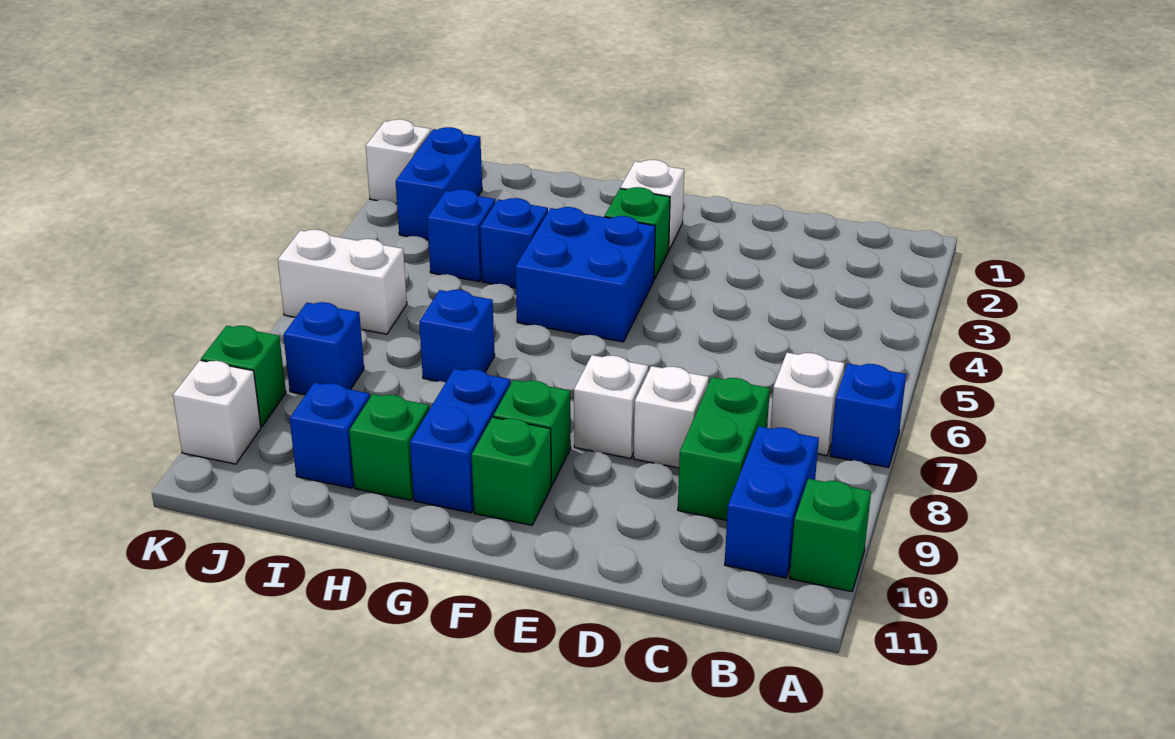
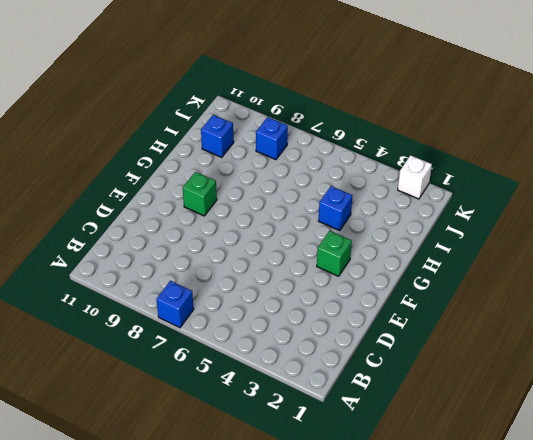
none -> green brick A10 level 1
none -> white brick B7 level 1
none -> blue brick B9:B10 level 1

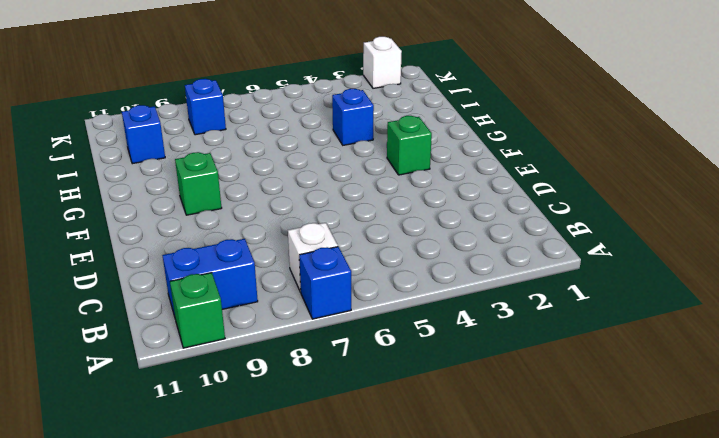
none -> green brick C8:C9 level 1
none -> white brick D8 level 1
none -> white brick E8 level 1

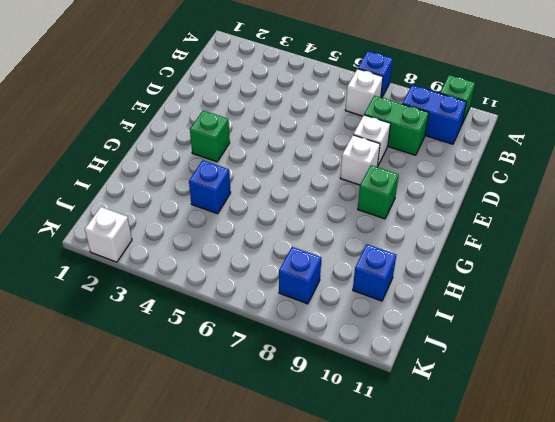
none -> white brick F2 level 1
none -> blue brick F4:G5 level 1
none -> green brick F10 level 1

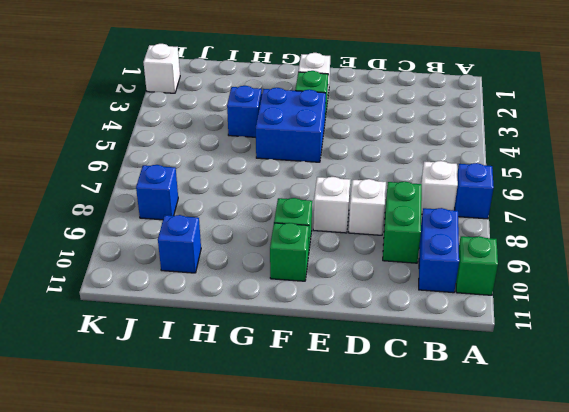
none -> blue brick G9:G10 level 1
none -> blue brick H7 level 1
none -> green brick H10 level 1

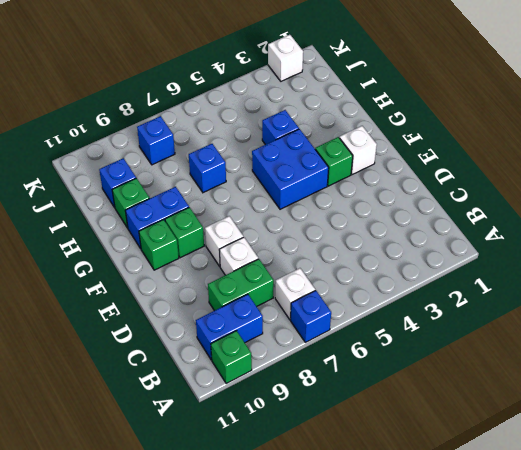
none -> blue brick I4 level 1
none -> blue brick J2:J3 level 1
none -> white brick J6:K6 level 1

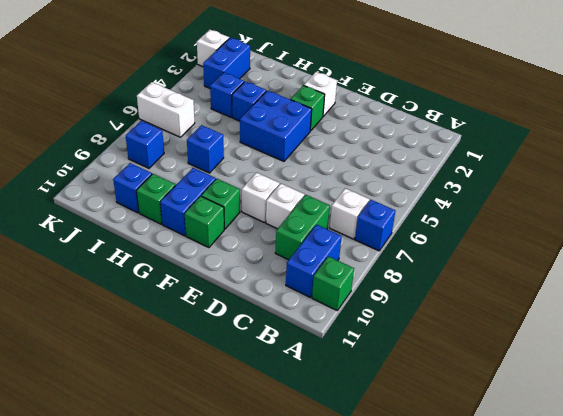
none -> green brick K9 level 1
none -> white brick K10 level 1

